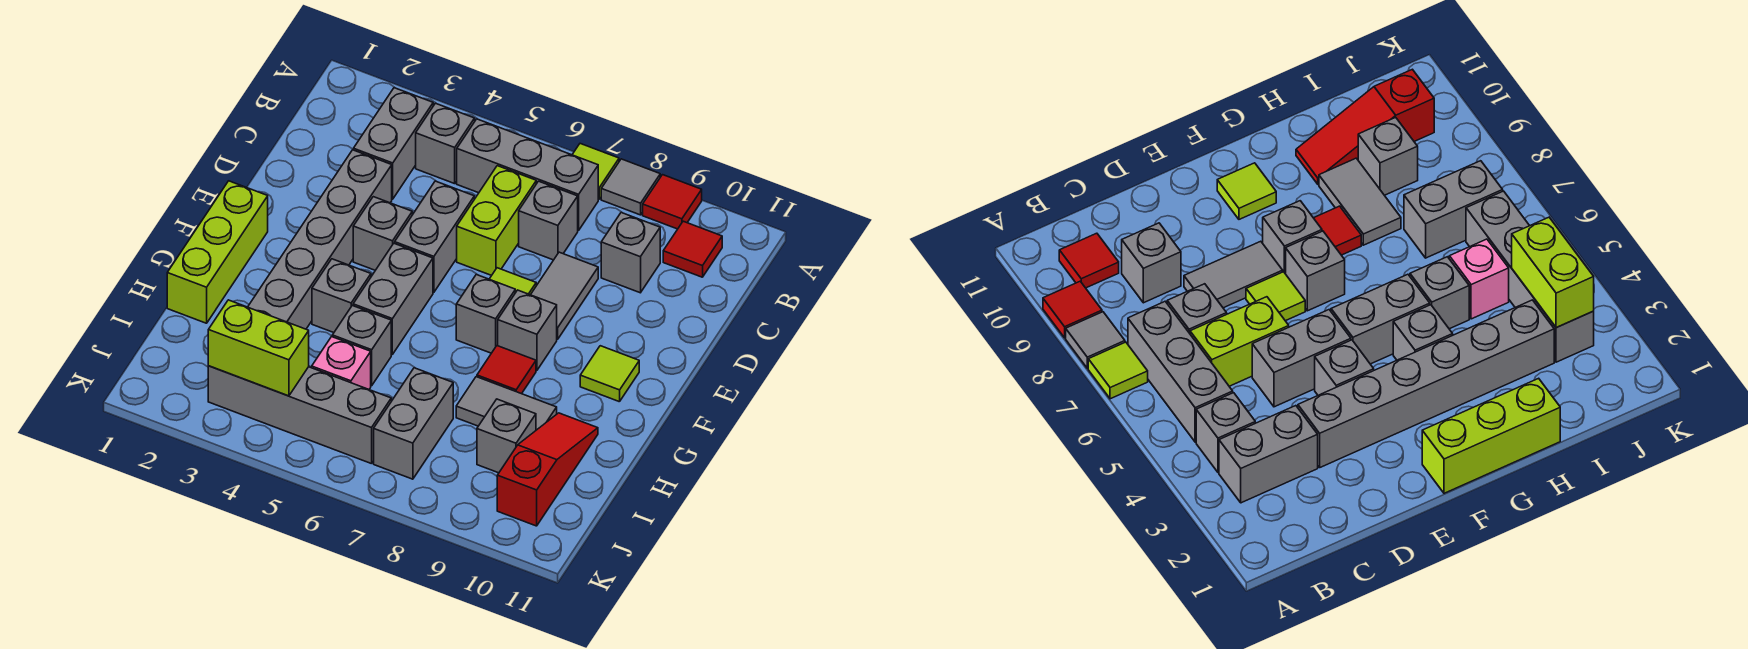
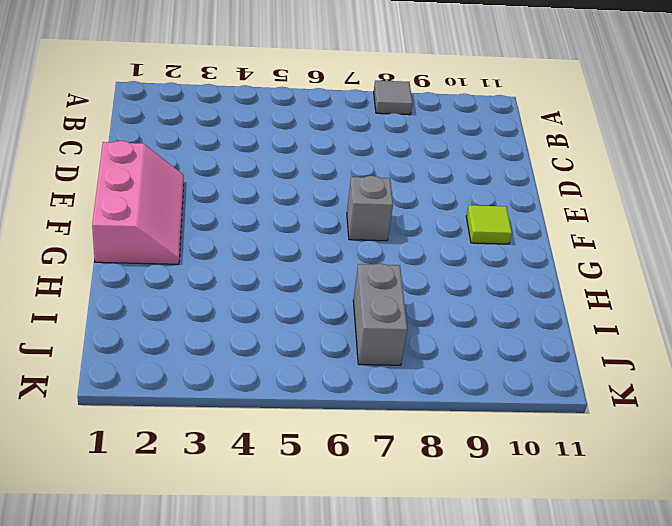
pink slope E1:G2 level 1 top 1 -> lime brick F1:H1 level 1
none -> lime tile A7 level 1
none -> red tile A9 level 1
none -> grey brick B3:C3 level 1
none -> grey brick B4 level 1

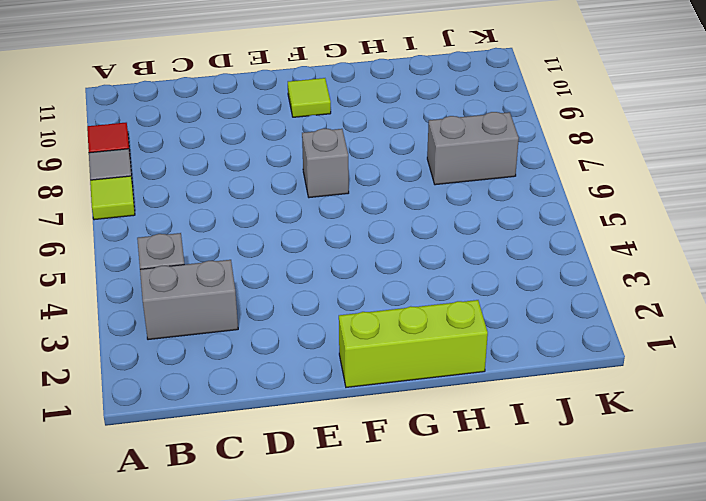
none -> grey brick B5:B7 level 1
none -> red tile B10 level 1
none -> lime brick C6:D6 level 1
none -> grey brick C7 level 1

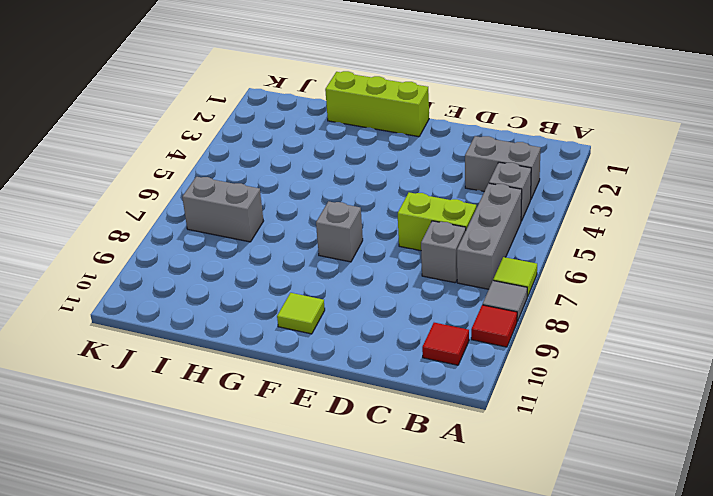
none -> grey brick C9 level 1
none -> grey brick D3:I3 level 1
none -> grey brick D5:E5 level 1
none -> grey tile D8:E8 level 1

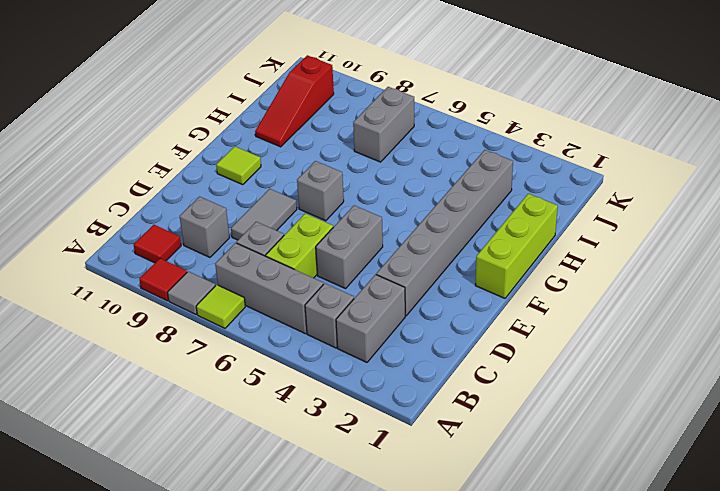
none -> grey brick E4 level 1
none -> lime tile E7 level 1
none -> grey brick F5:G5 level 1
none -> grey brick F8 level 1

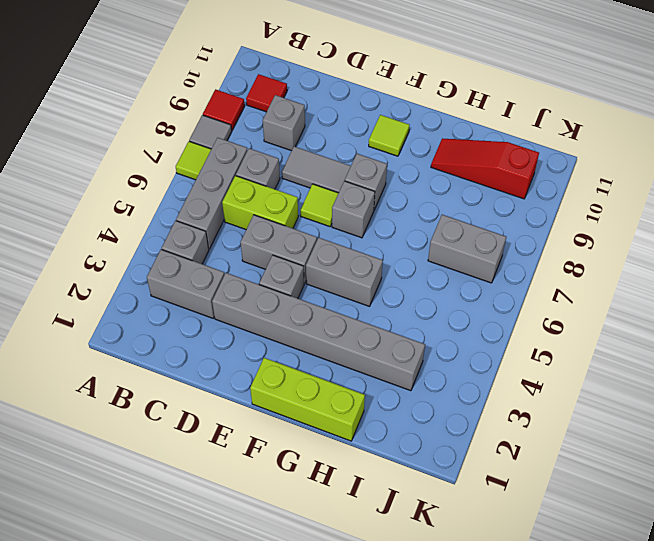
none -> grey brick G4 level 1
none -> red tile G8 level 1
none -> grey brick H5 level 1
none -> grey tile H8:H9 level 1

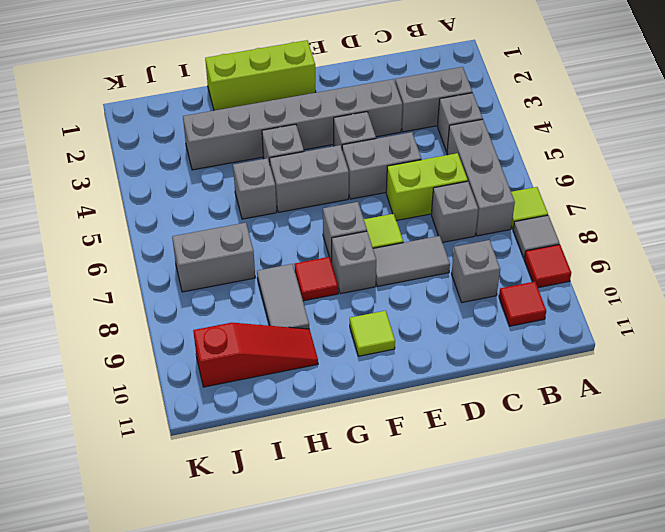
none -> pink brick I5 level 1
none -> grey brick I9 level 1
none -> grey brick J3:J6 level 1
none -> lime brick J3:J4 level 2

